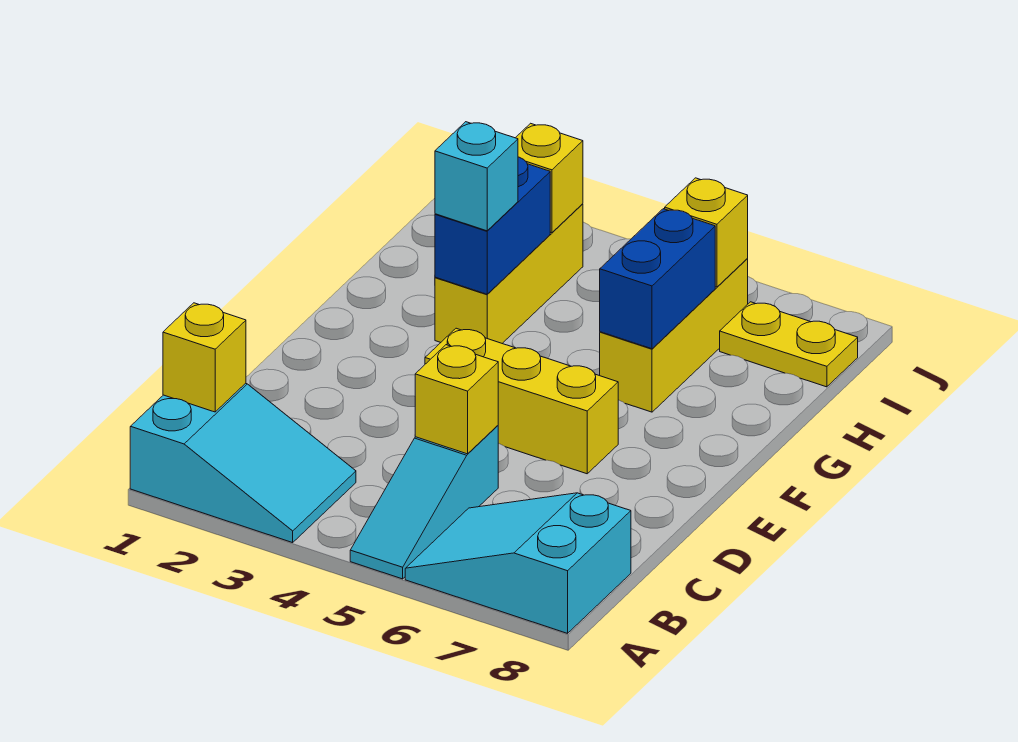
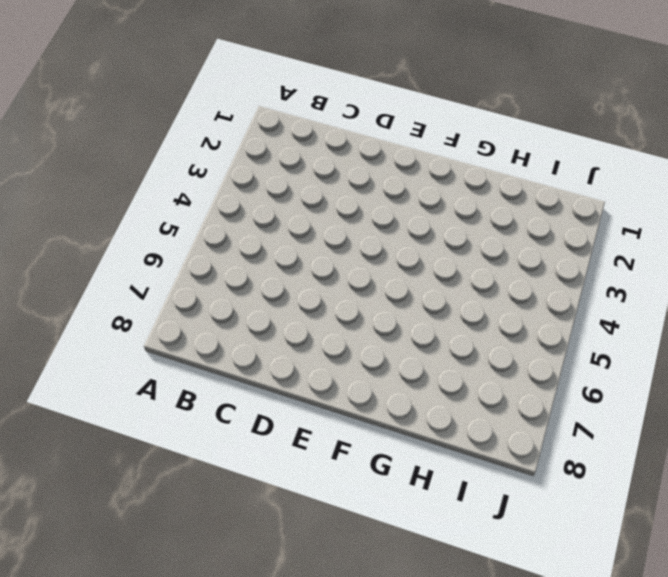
none -> cyan slope A1:B3 level 1 top 1
none -> cyan slope A5:C5 level 1 top C
none -> cyan slope A6:B8 level 1 top 8

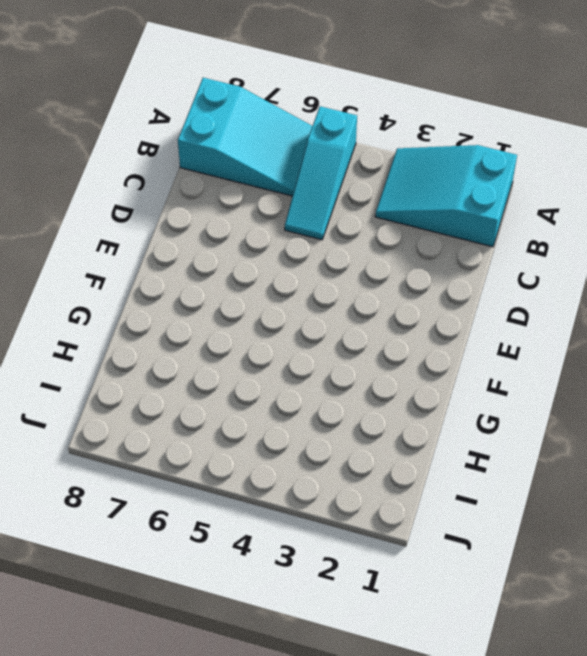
cyan slope A5:C5 level 1 top A -> cyan slope A5:C5 level 1 top C
none -> yellow brick E4:E6 level 1
none -> yellow brick G3:I3 level 1
none -> yellow brick G6:I6 level 1

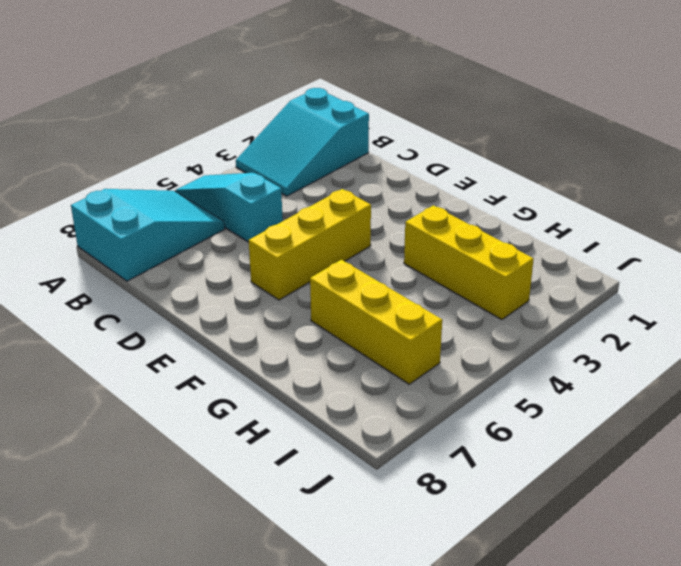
none -> yellow plate I7:I8 level 1
none -> yellow brick B1 level 2
none -> yellow brick C5 level 2

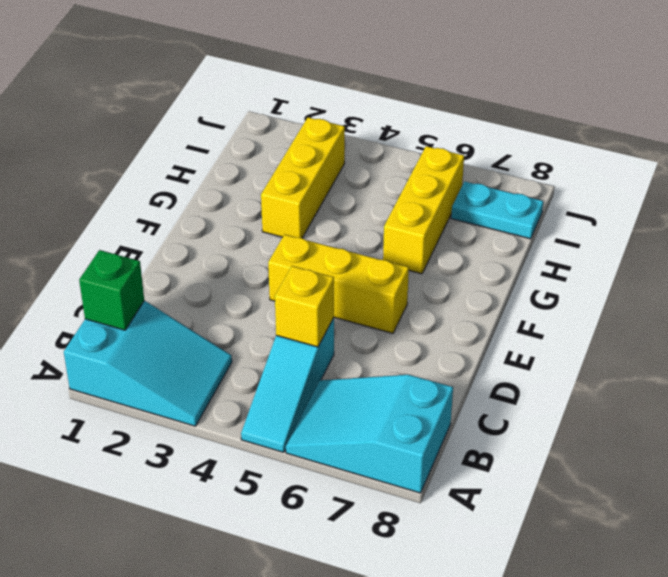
green brick B1 level 2 -> yellow brick B1 level 2
cyan plate I7:I8 level 1 -> yellow plate I7:I8 level 1
none -> blue brick G3:H3 level 2
none -> blue brick G6:H6 level 2
none -> yellow brick I3 level 2

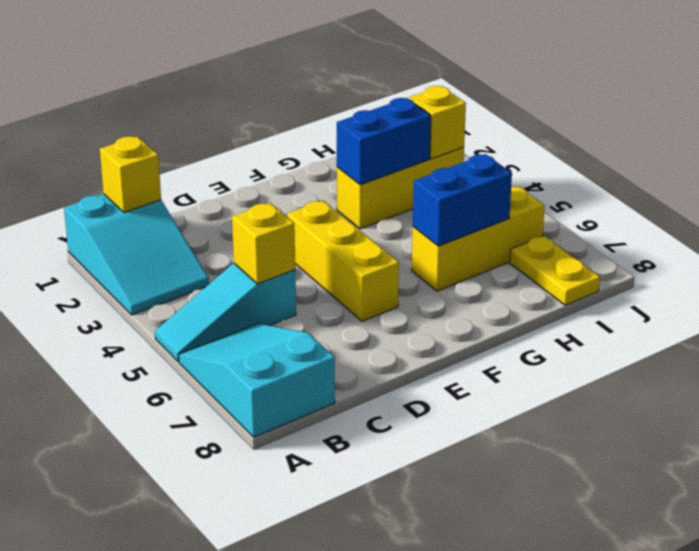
none -> yellow brick I6 level 2
none -> cyan brick G3 level 3

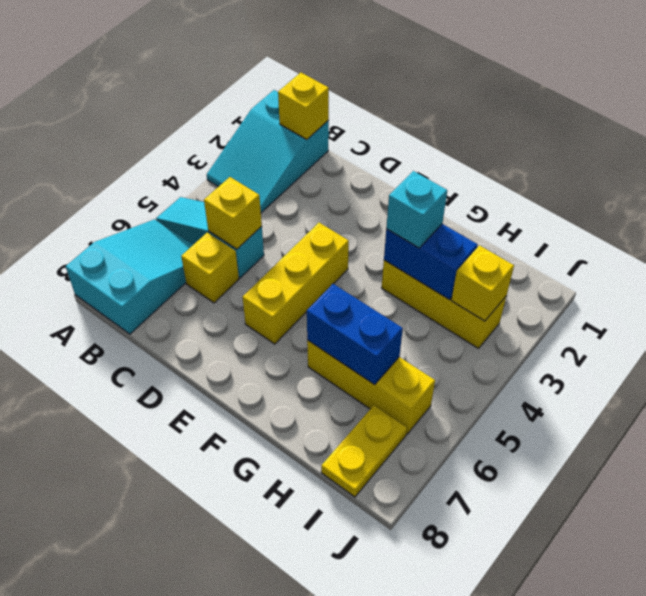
yellow brick C6 level 1 -> yellow brick I6 level 2

